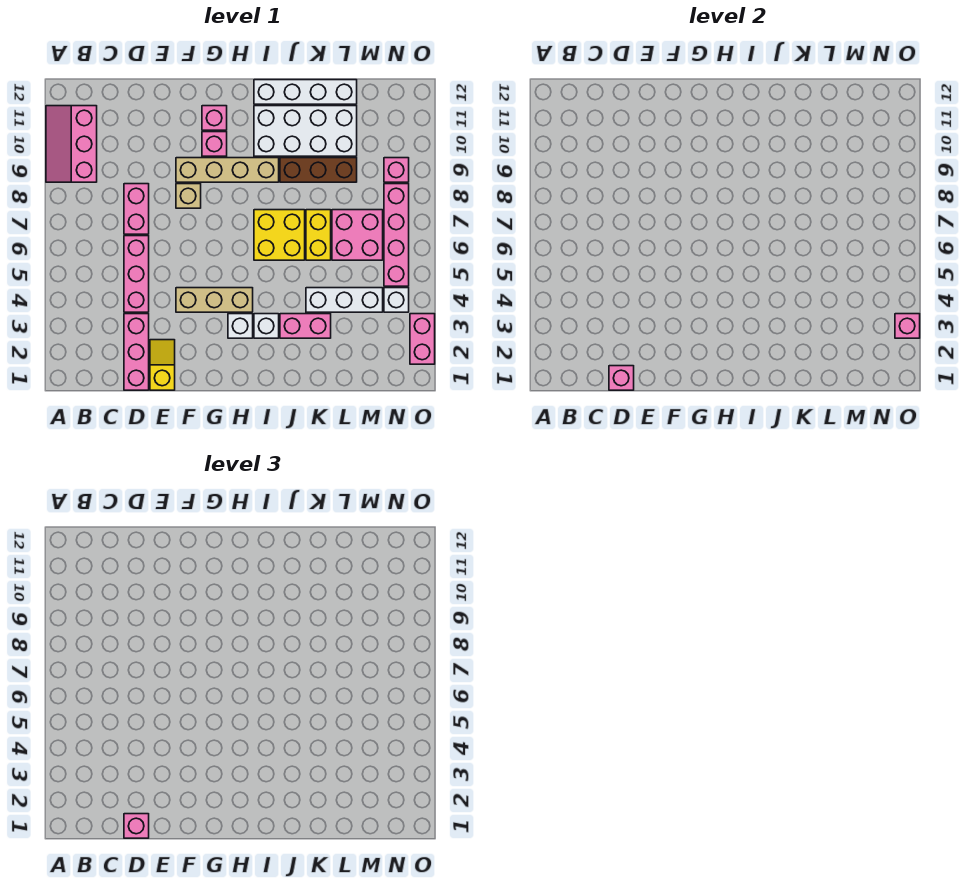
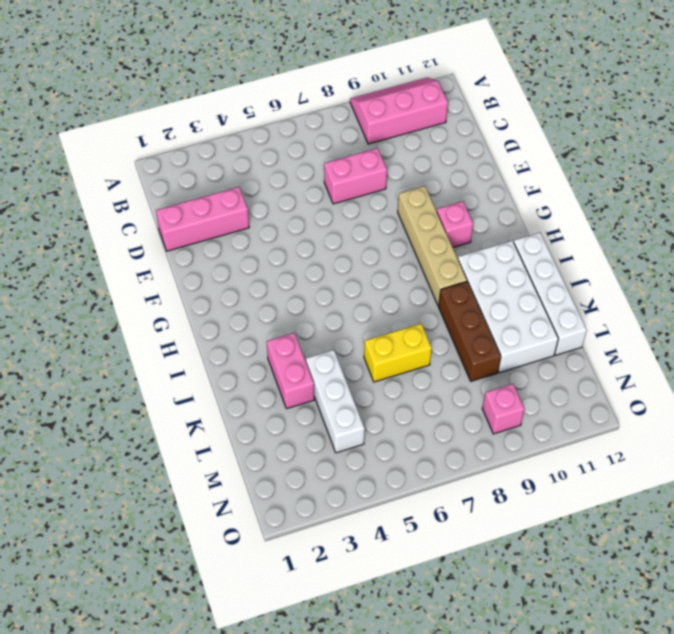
none -> pink brick D4:D6 level 1
none -> yellow slope E1:E2 level 1 top 1
none -> tan brick F4:H4 level 1

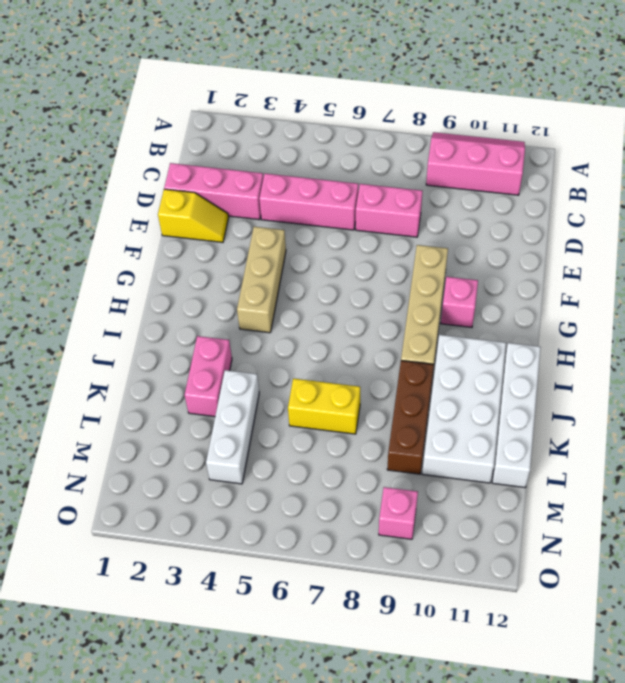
none -> tan brick F8 level 1
none -> pink brick G11 level 1
none -> white brick H3 level 1

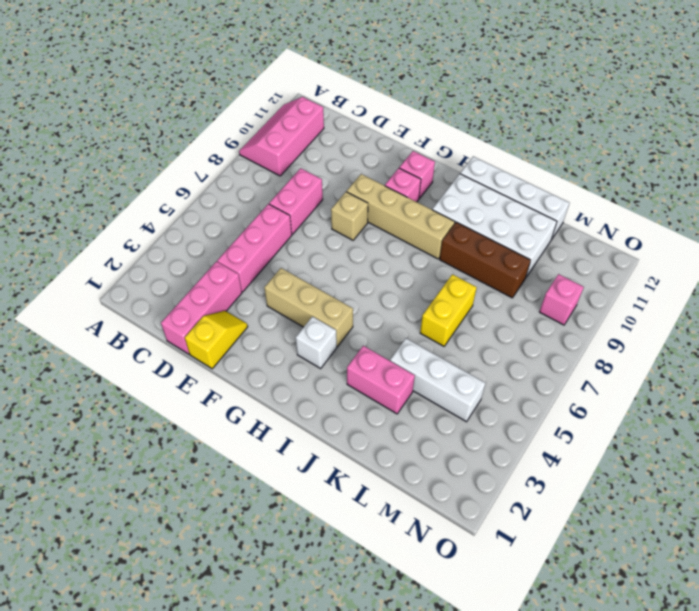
none -> white brick I3 level 1
none -> yellow brick I6:J7 level 1
none -> pink brick L6:M7 level 1

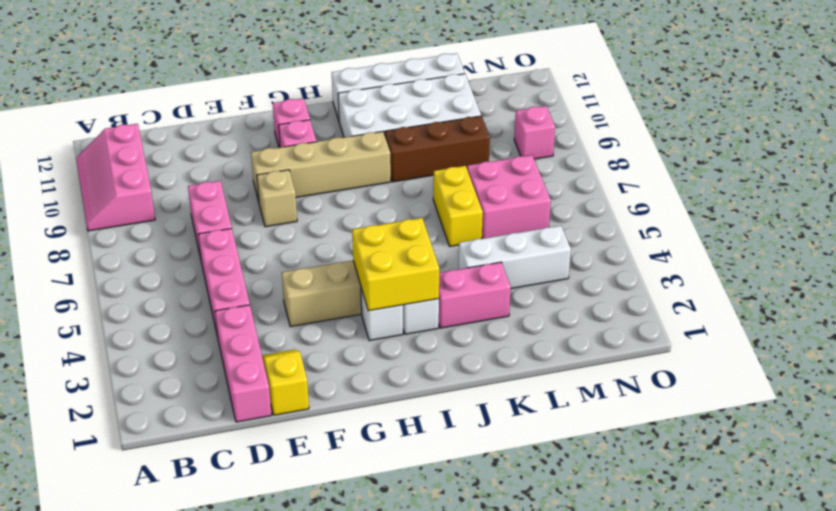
yellow brick H3:I4 level 2 -> yellow brick I6:J7 level 1
none -> white brick N4 level 1
none -> pink brick N5:N8 level 1
none -> pink brick O2:O3 level 1

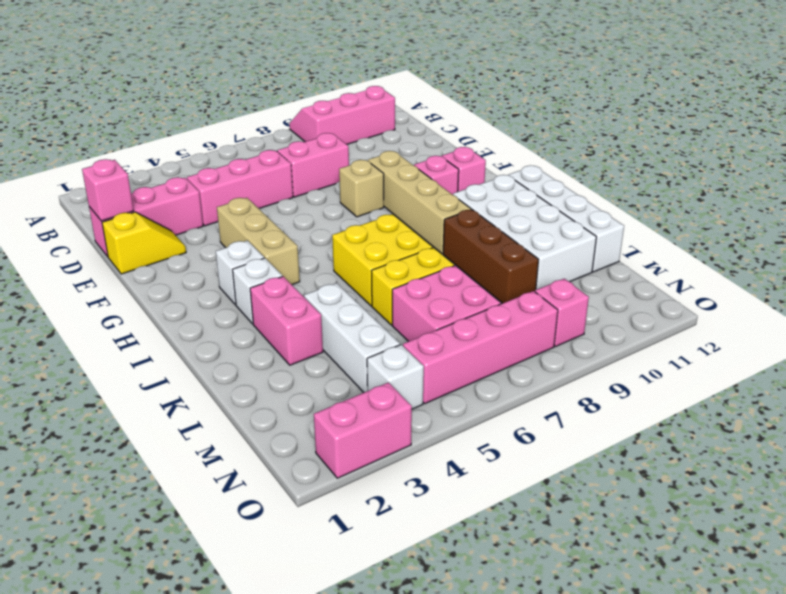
none -> pink brick O3 level 2
none -> pink brick D1 level 3

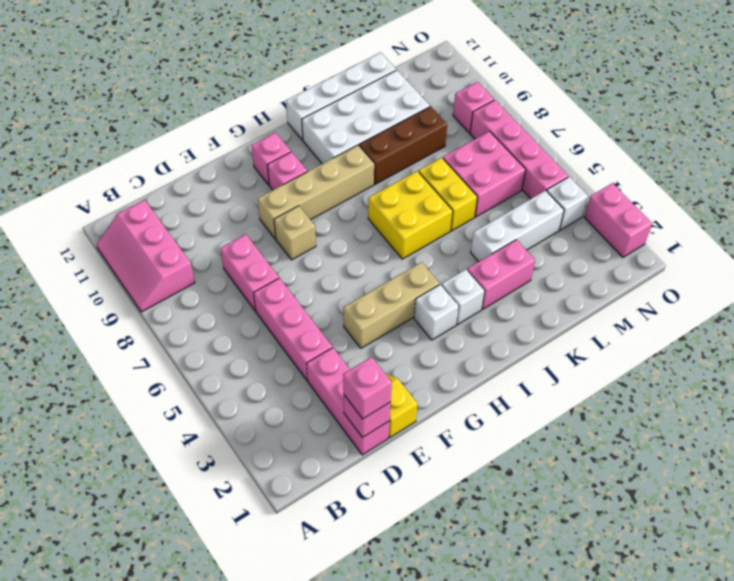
none -> pink brick O3 level 2

